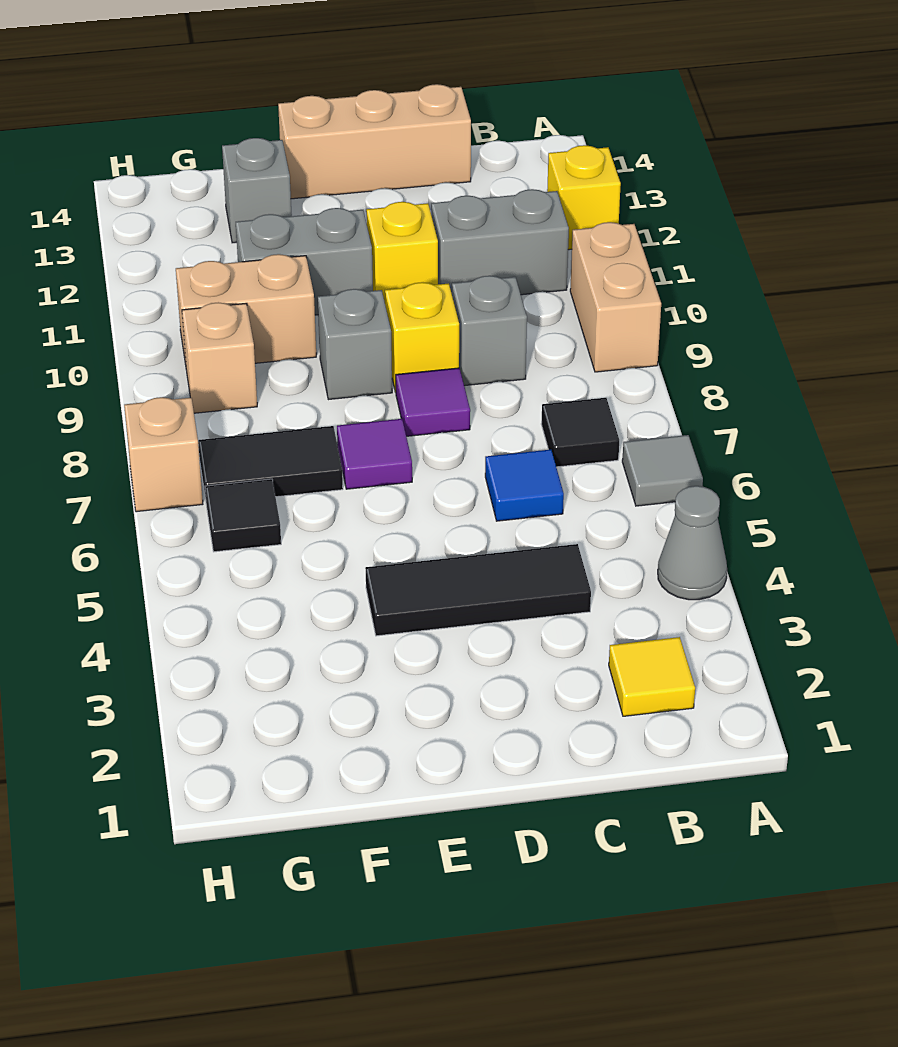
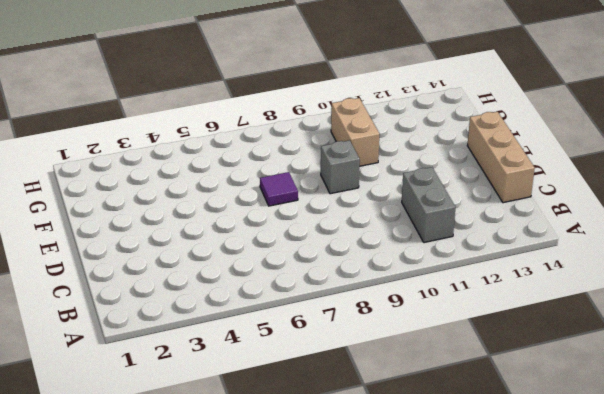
none -> grey cone A4 level 1
none -> grey tile A6 level 1
none -> tan brick A9:A10 level 1

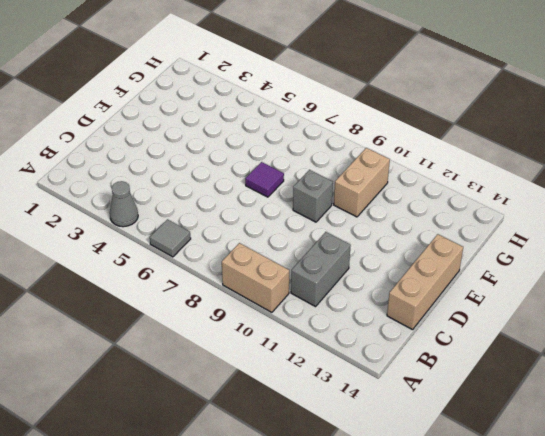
none -> yellow brick A12 level 1
none -> yellow tile B2 level 1
none -> black tile B7 level 1

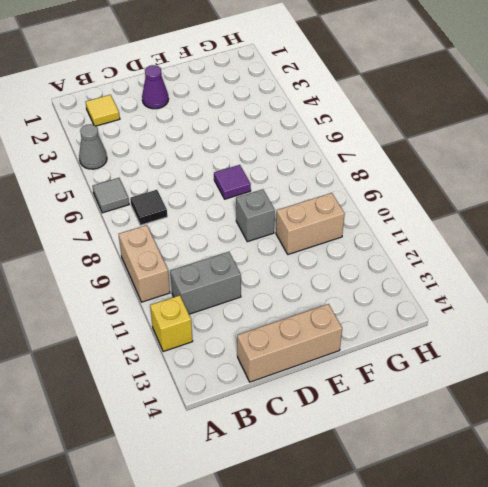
purple cone D2 level 1 -> none
none -> black tile C4:E4 level 1
none -> blue tile C6 level 1
none -> grey brick C9 level 1

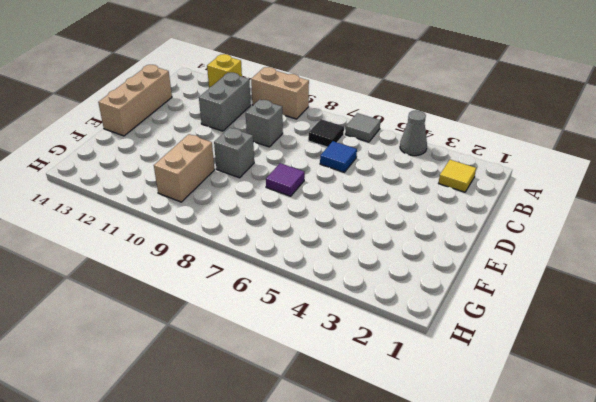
none -> black tile C4:E4 level 1
none -> purple tile D8 level 1
none -> yellow brick D9 level 1

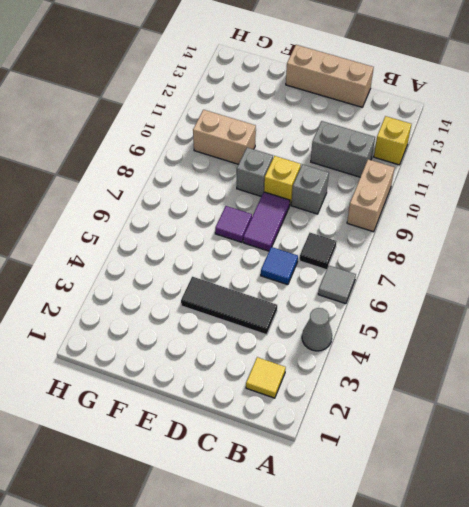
purple tile D7:D8 level 1 -> purple tile D8 level 1
none -> yellow brick D11 level 1
none -> grey brick E11:F11 level 1
none -> black tile F7:G7 level 1

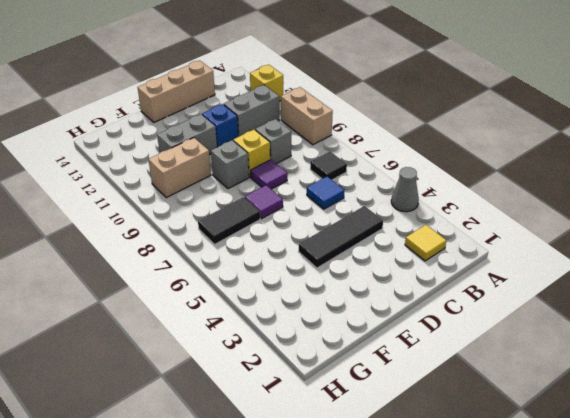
blue brick D11 level 1 -> yellow brick D11 level 1
none -> grey tile A6 level 1
none -> grey brick F13 level 1
none -> black tile G6 level 1

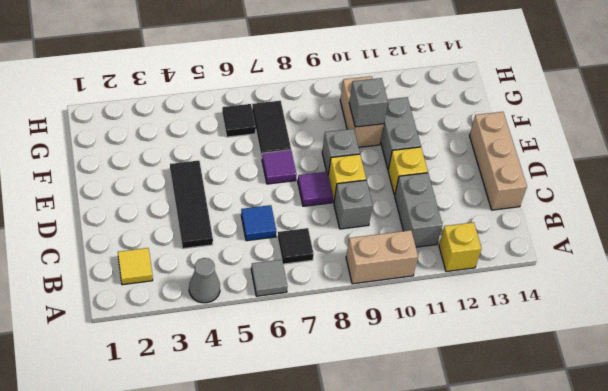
grey brick F10 level 2 -> grey brick F13 level 1
none -> tan brick G9 level 1
none -> tan brick H7 level 1

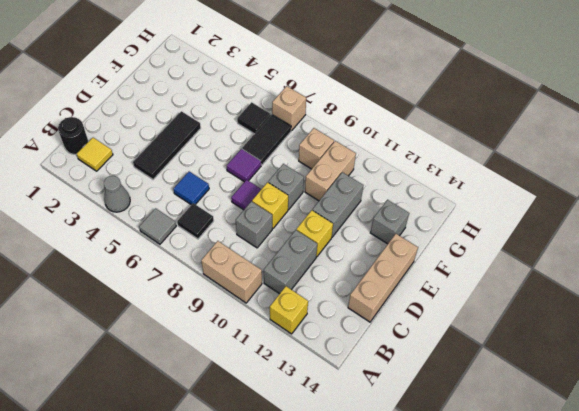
black round brick B1 level 1 -> none

